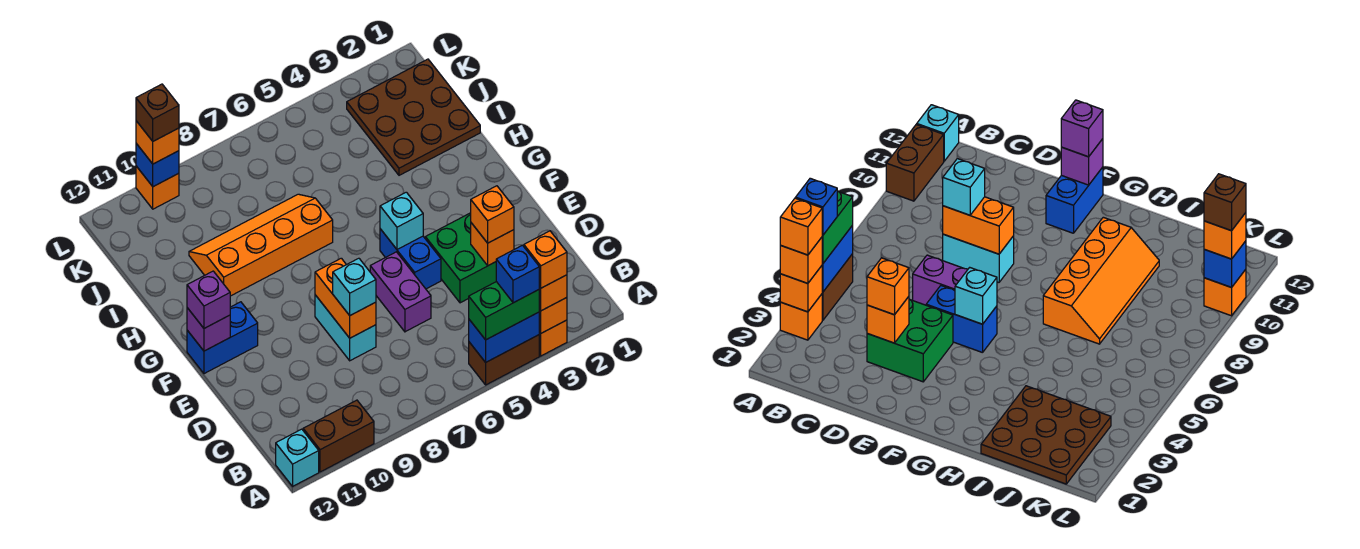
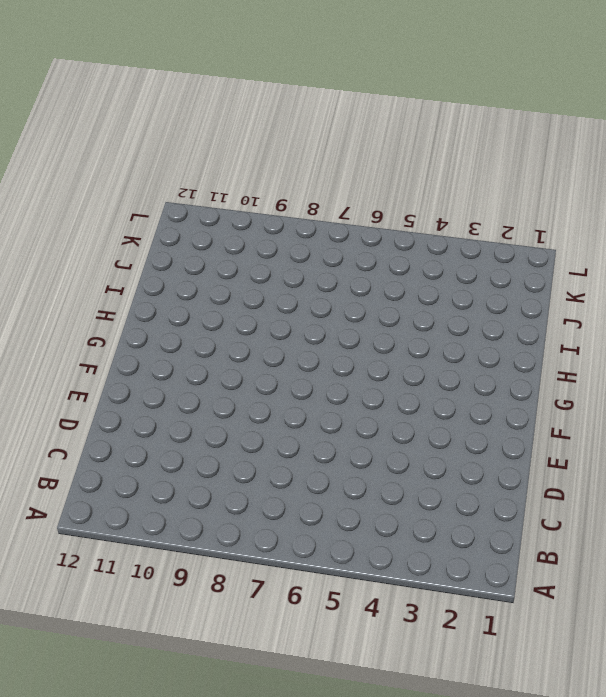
none -> orange brick A3 level 1
none -> brown brick A4:A5 level 1
none -> brown brick A10:A11 level 1

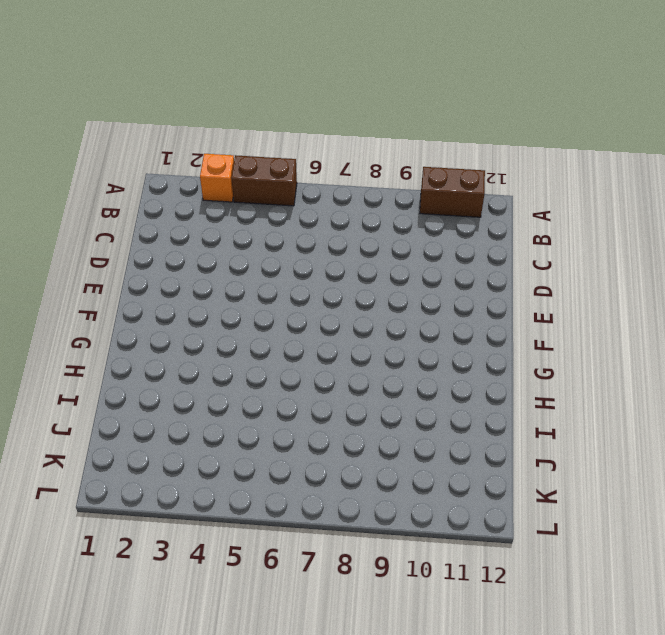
none -> cyan brick A12 level 1
none -> green brick D3:E4 level 1
none -> purple brick D6:E6 level 1

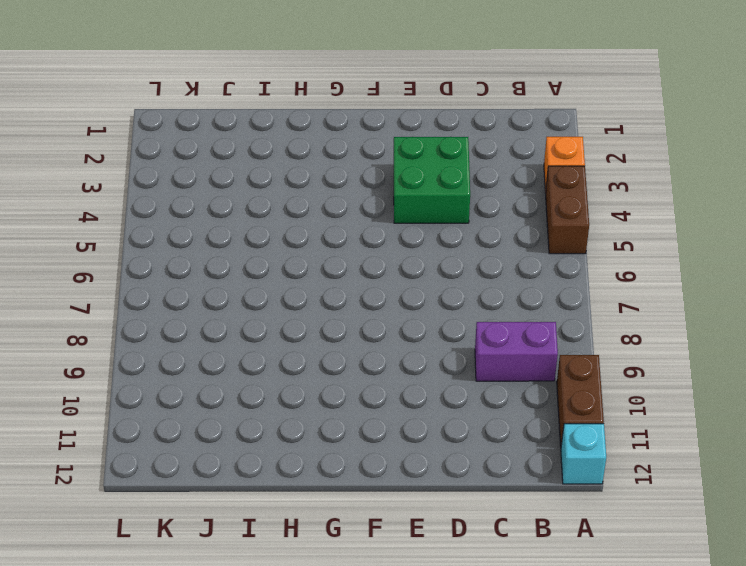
purple brick B9:C9 level 1 -> purple brick D6:E6 level 1
none -> cyan brick D8:E8 level 1
none -> blue brick E5:F5 level 1
none -> blue brick F11:F12 level 1

